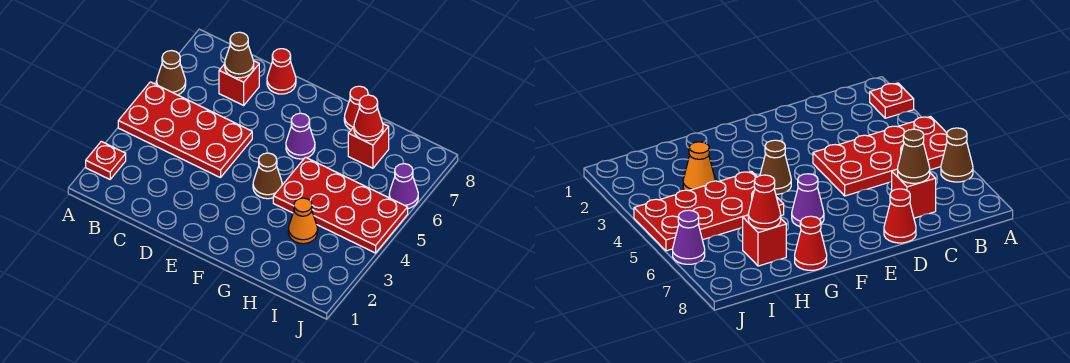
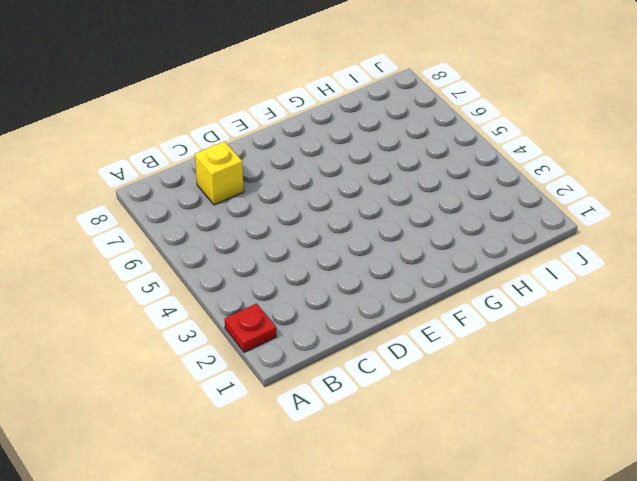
yellow brick C7 level 1 -> red brick C7 level 1
none -> red plate A4:D5 level 1
none -> brown cone A6 level 1
none -> red cone D8 level 1

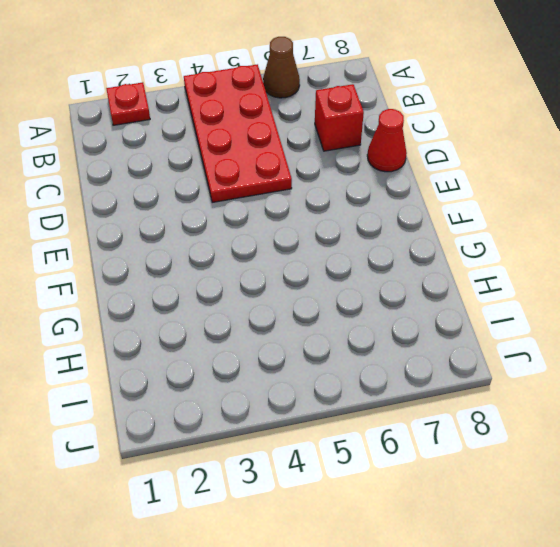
none -> brown cone F4 level 1
none -> purple cone F6 level 1
none -> red plate G4:J5 level 1

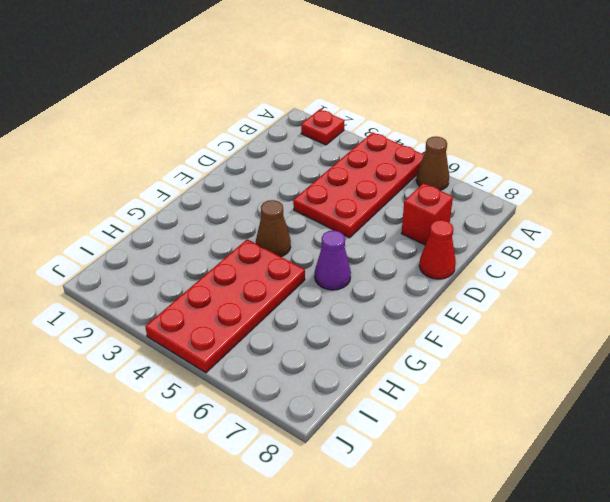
none -> red cone G8 level 1
none -> orange cone H3 level 1
none -> red brick H7 level 1

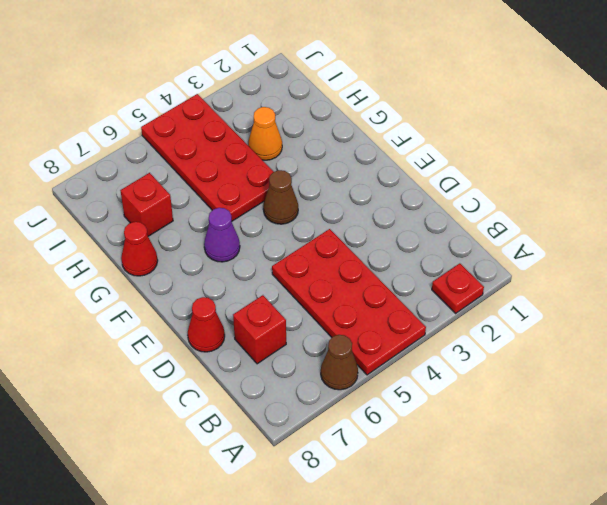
none -> purple cone J6 level 1
none -> brown cone C7 level 2
none -> red cone H7 level 2

